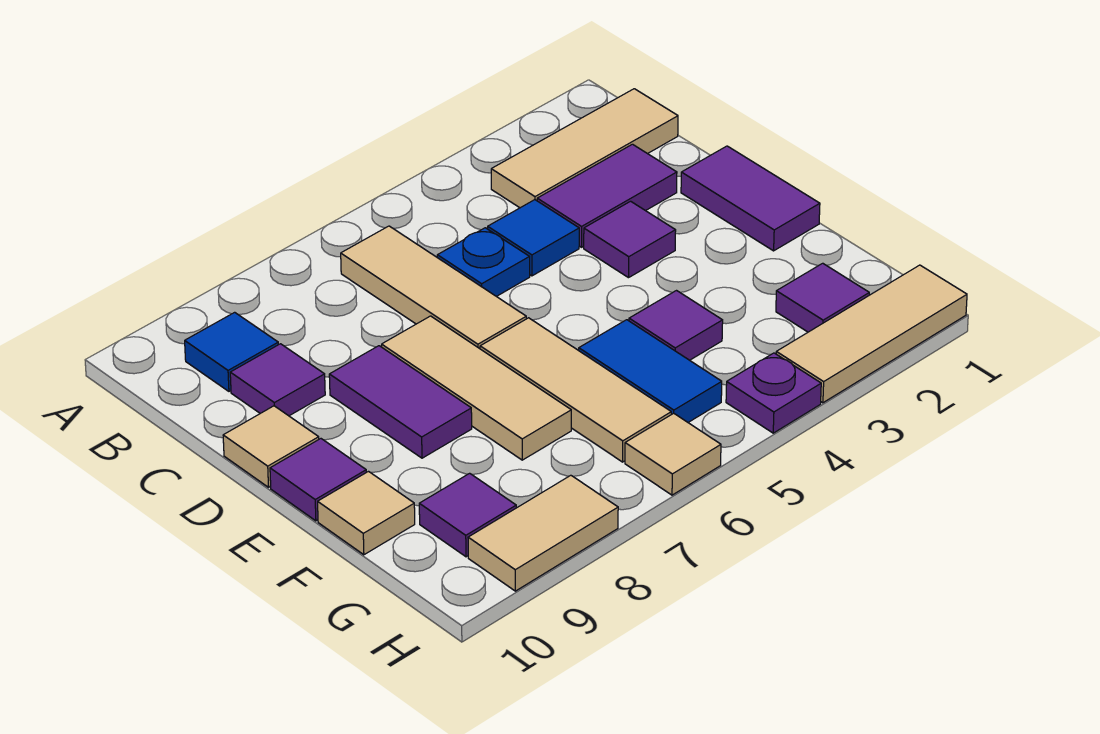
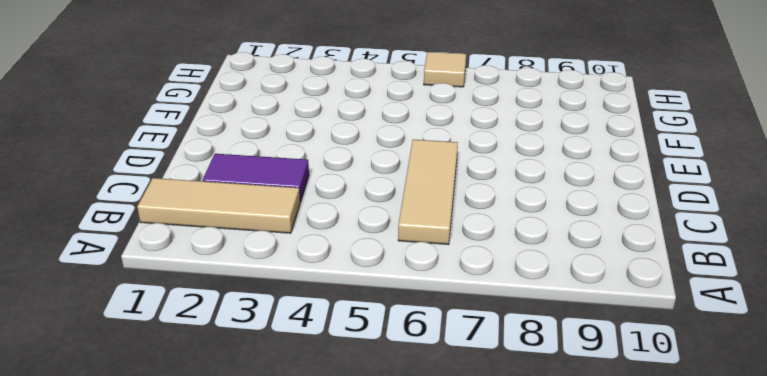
none -> blue tile B9 level 1
none -> blue tile C4 level 1
none -> blue plate C5 level 1

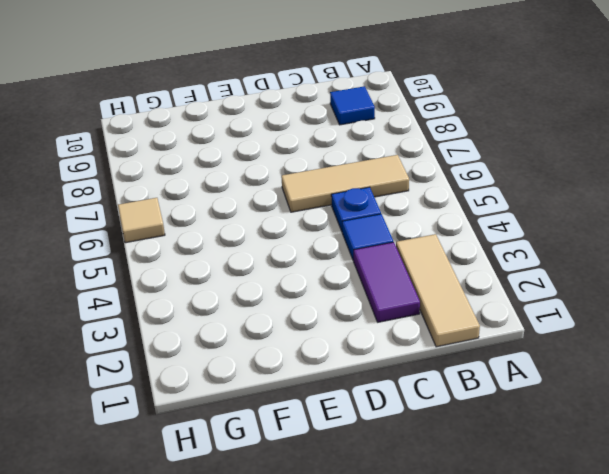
none -> purple tile C9 level 1
none -> purple tile D1:E1 level 1
none -> purple tile D3 level 1

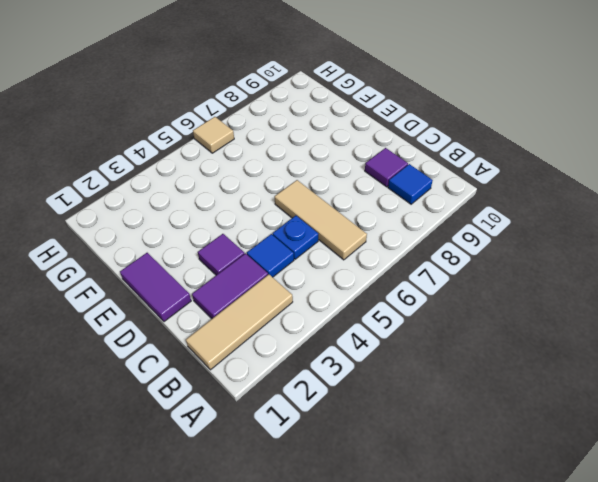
none -> tan tile D7:F7 level 1
none -> purple tile D8:E8 level 1
none -> tan tile D10 level 1

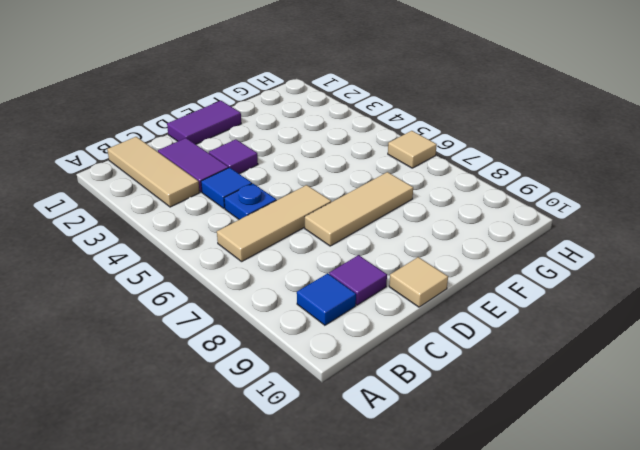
none -> purple tile D8:E8 level 1
none -> tan tile E6:G6 level 1
none -> purple tile E10 level 1

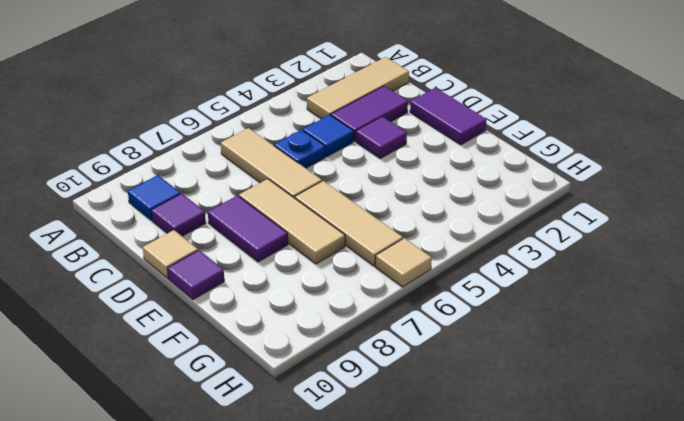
none -> purple tile F4 level 1
none -> blue tile F5:G5 level 1
none -> tan tile F10 level 1

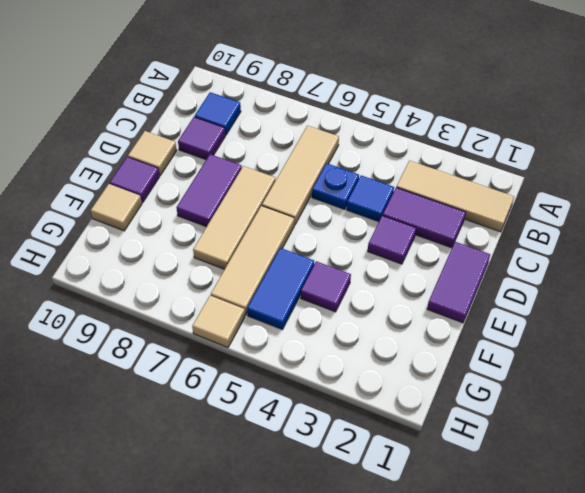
none -> purple tile G2 level 1
none -> purple tile G9 level 1
none -> tan tile H1:H3 level 1

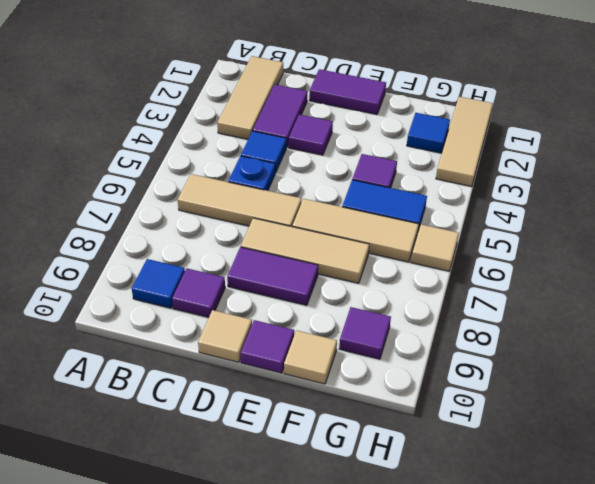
blue tile G2 level 1 -> purple tile G2 level 1
none -> purple plate H4 level 1
none -> tan tile H8:H9 level 1

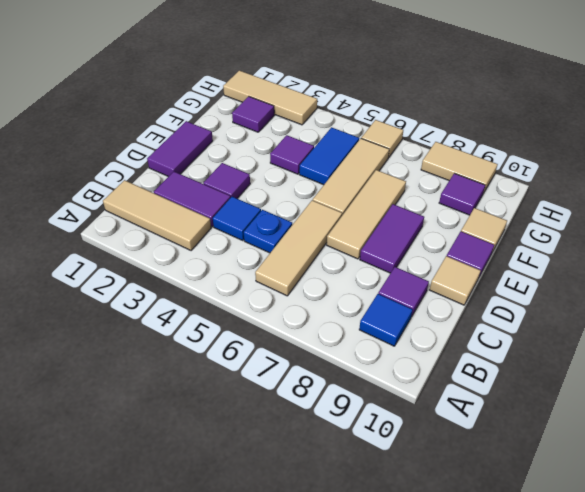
none -> purple plate H4 level 1

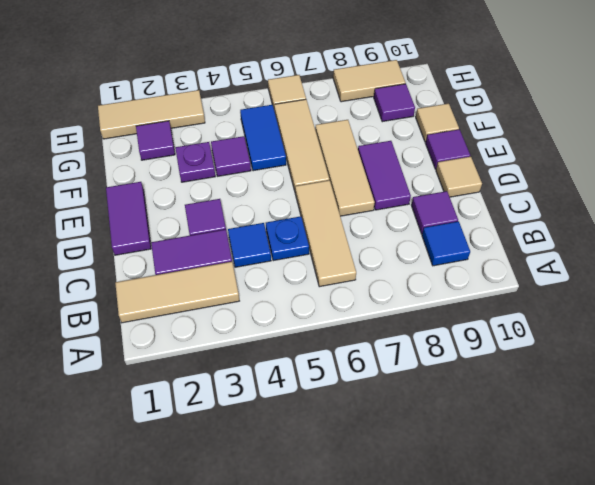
purple plate F3 level 1 -> purple plate H4 level 1

